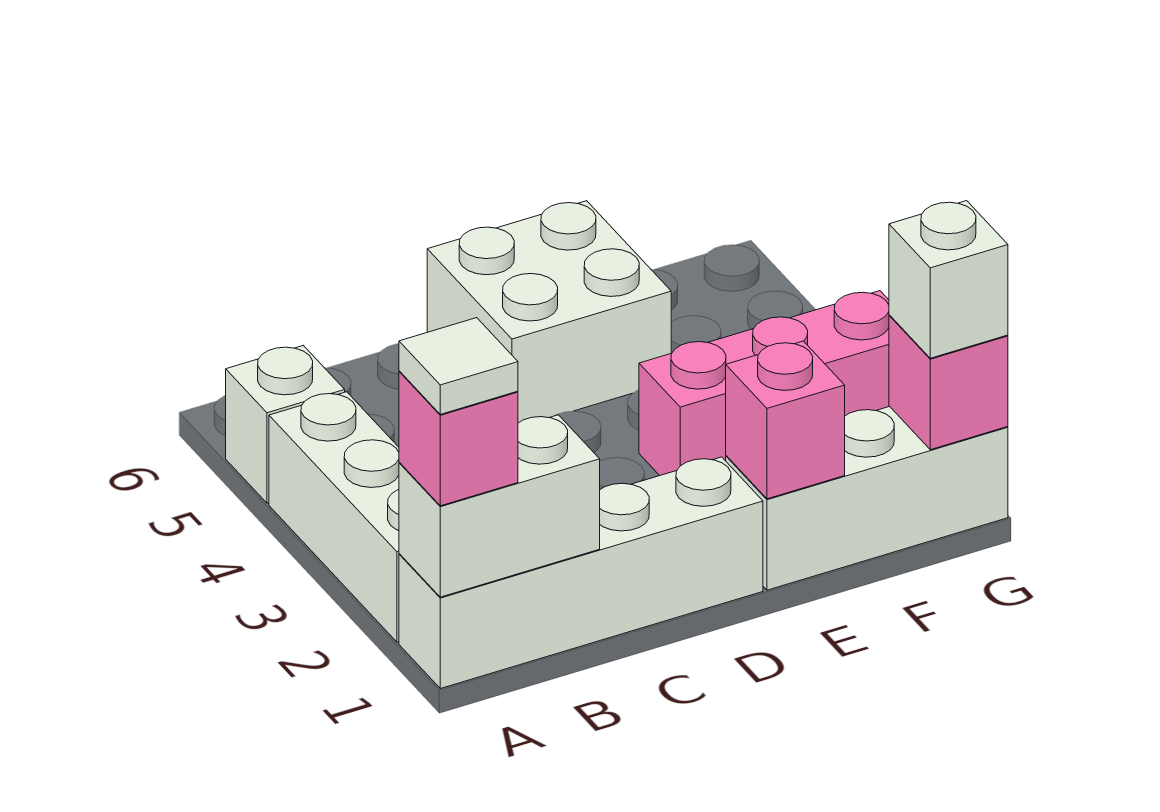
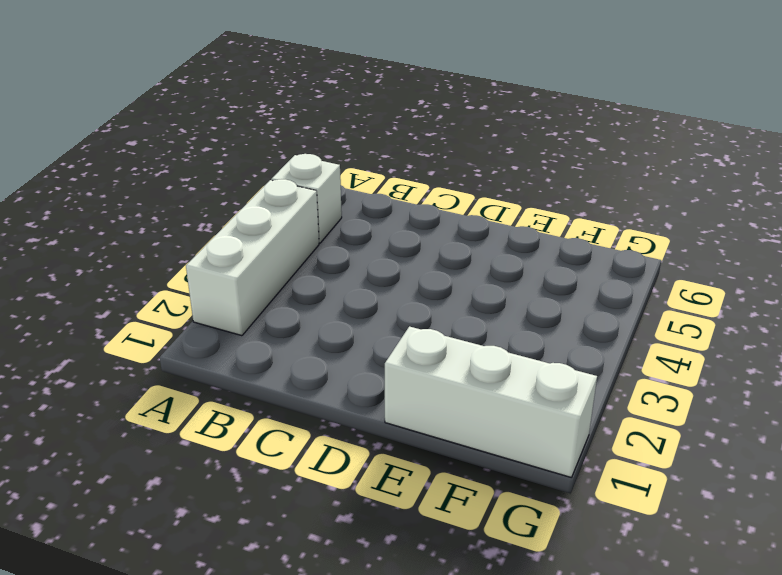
none -> white brick A1:D1 level 1
none -> white brick D5:E6 level 1
none -> pink brick E3:G3 level 1

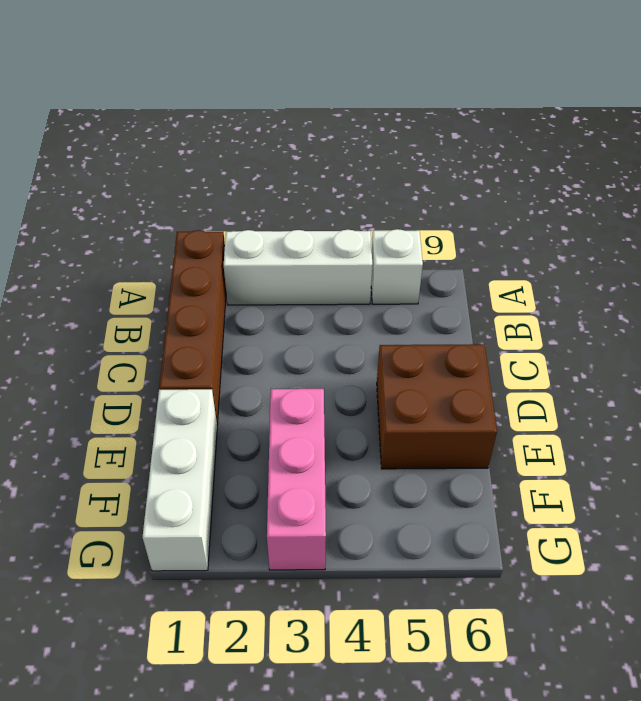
brown brick A1:D1 level 1 -> white brick A1:D1 level 1
brown brick D5:E6 level 1 -> white brick D5:E6 level 1
none -> white brick A1:B1 level 2
none -> pink brick E1 level 2
none -> pink brick G1 level 2

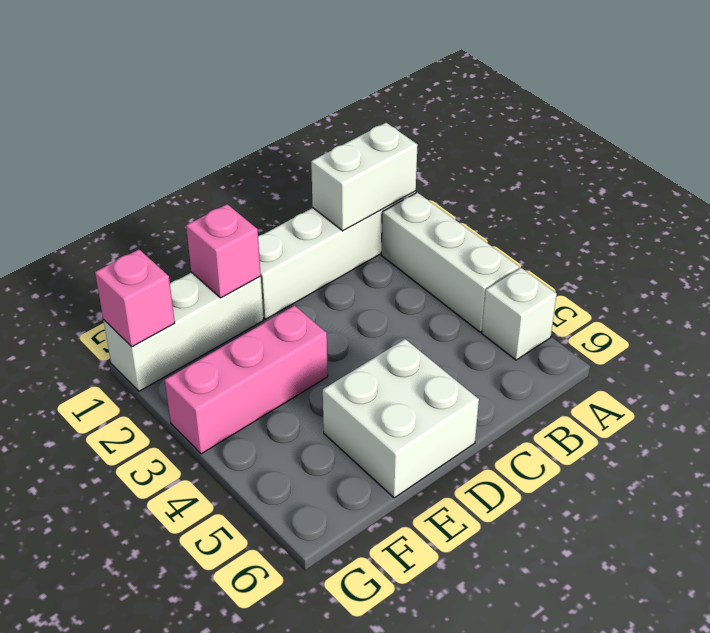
none -> pink brick A1 level 3
none -> white brick G1 level 3
none -> white tile A1 level 4

